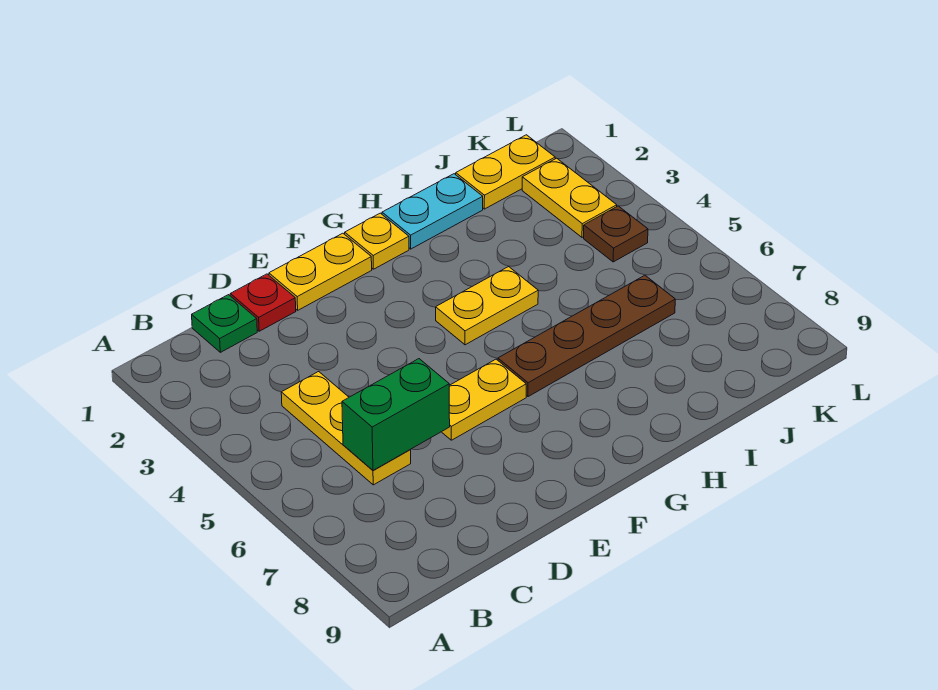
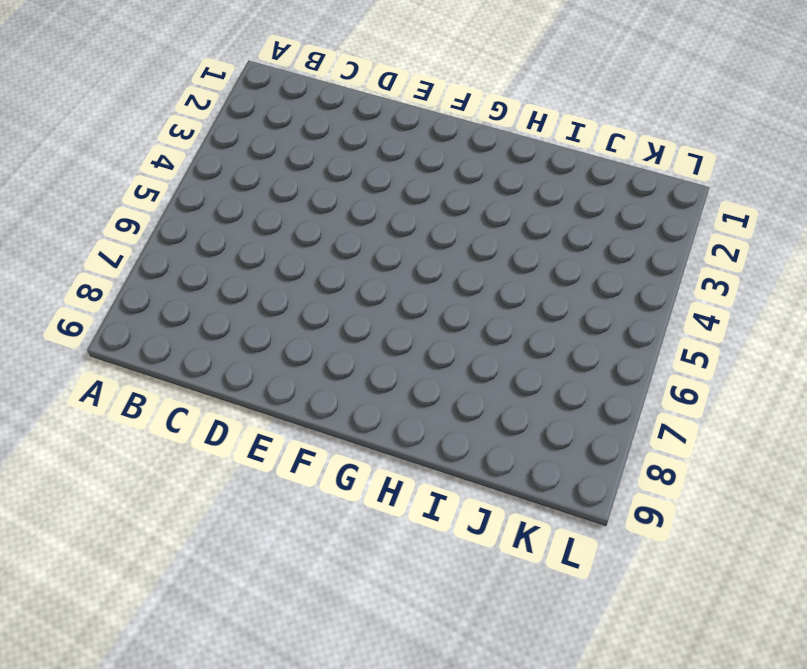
none -> green plate C1 level 1
none -> yellow plate C4:C6 level 1
none -> red plate D1 level 1

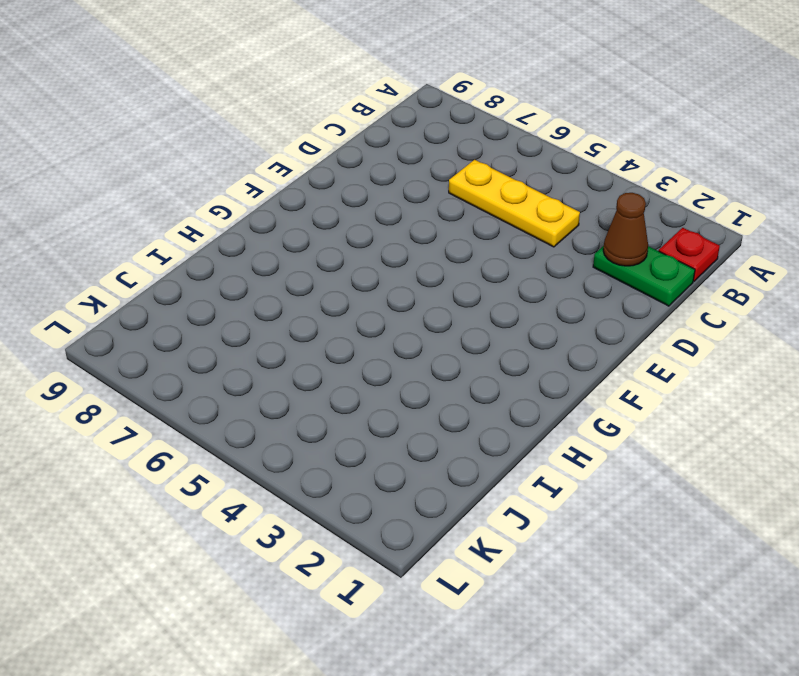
red plate B1 level 1 -> red plate D1 level 1
green plate C1:C2 level 1 -> green plate C1 level 1
brown cone C2 level 2 -> none
none -> yellow plate E1:F1 level 1
none -> yellow plate E6:F6 level 1
none -> yellow plate G1 level 1

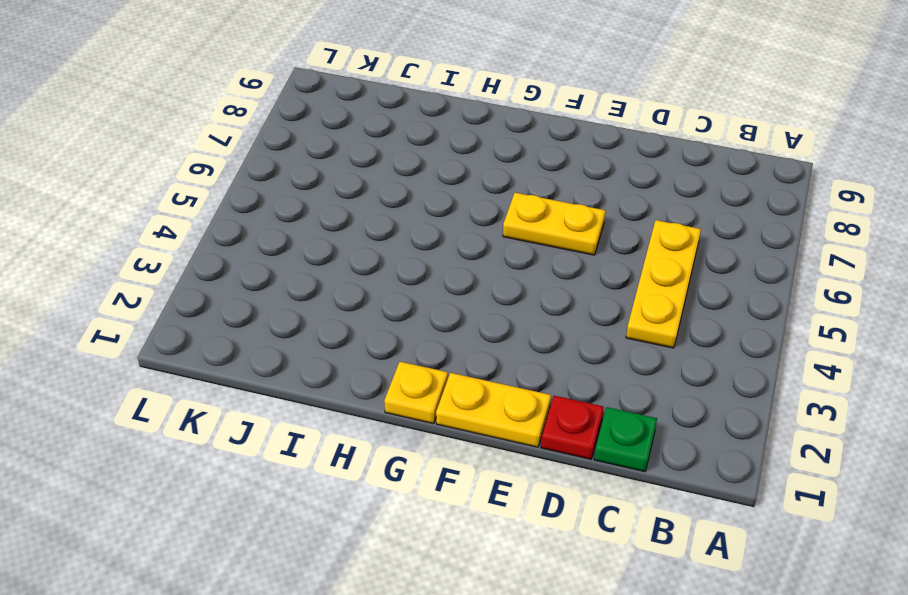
none -> yellow plate G4:H4 level 1
none -> brown plate G6:J6 level 1
none -> cyan plate H1:I1 level 1

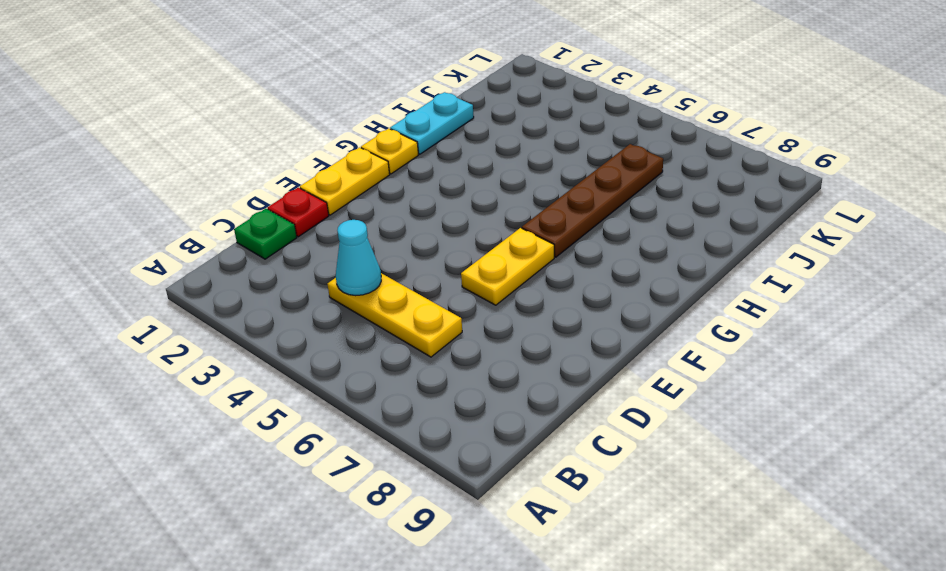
cyan cone C4 level 2 -> none
none -> yellow plate G4:H4 level 1
none -> yellow plate J1:K1 level 1
none -> yellow plate K2:K3 level 1

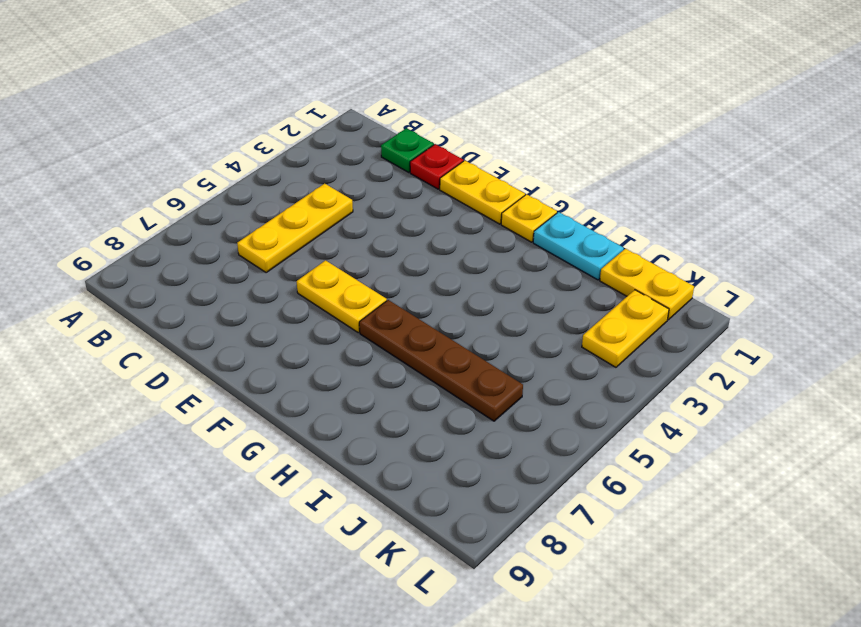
none -> yellow plate G4:H4 level 1
none -> brown plate K4 level 1
none -> green brick C6:D6 level 2

